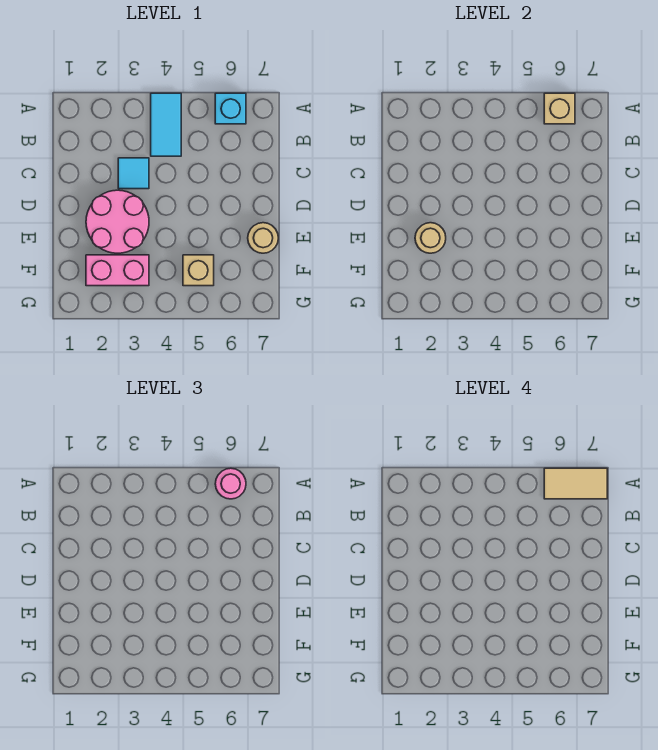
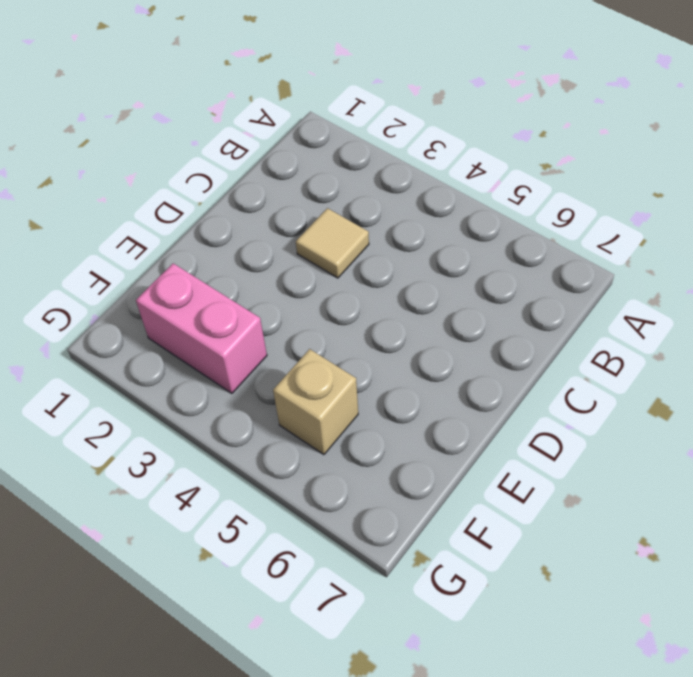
tan tile C3 level 1 -> cyan tile C3 level 1
none -> cyan tile A4:B4 level 1
none -> cyan brick A6 level 1

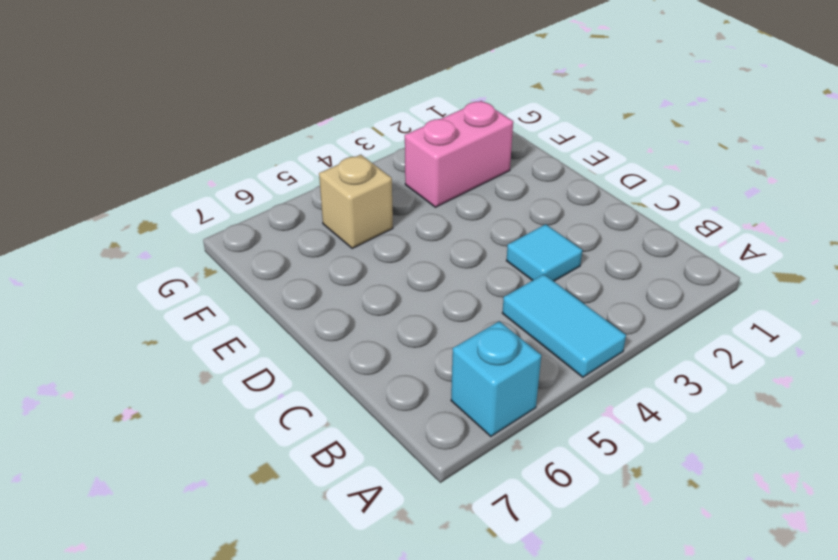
none -> pink round brick D2:E3 level 1
none -> tan round brick E7 level 1

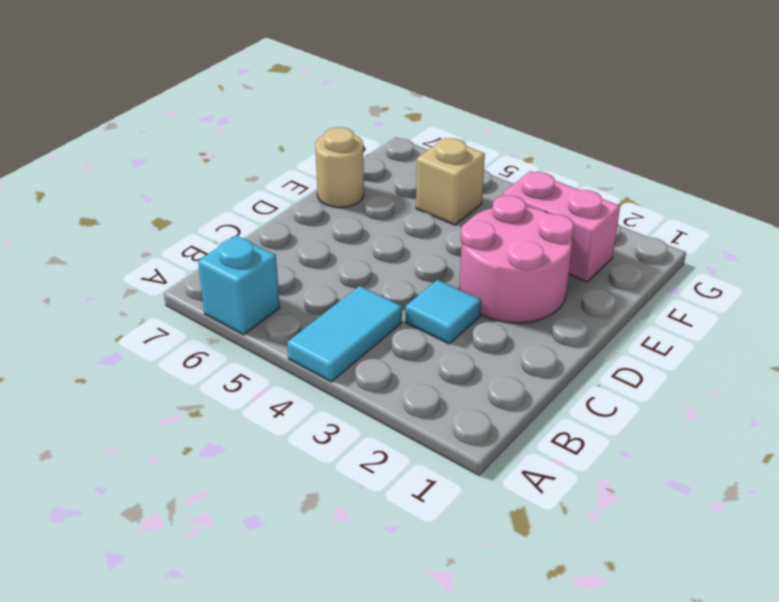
none -> tan brick A6 level 2
none -> tan round brick E2 level 2

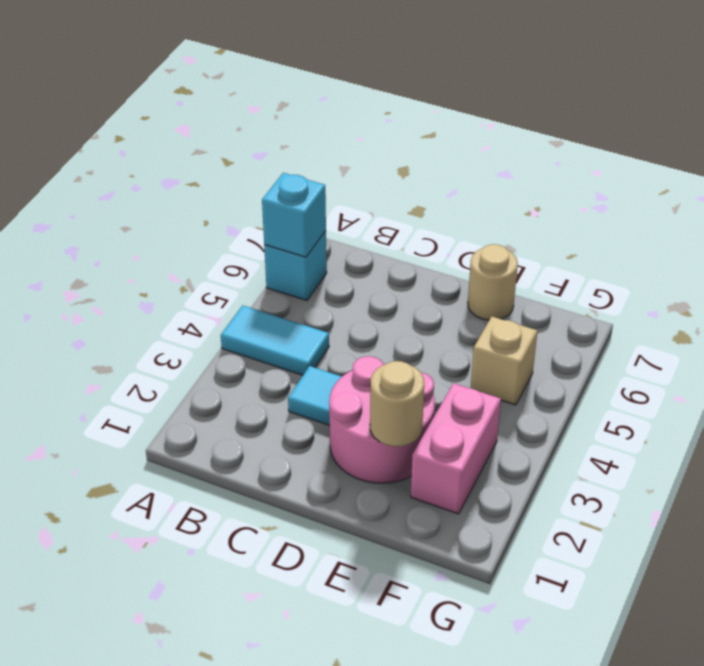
cyan brick A6 level 2 -> tan brick A6 level 2
none -> pink round brick A6 level 3
none -> tan tile A6:A7 level 4

